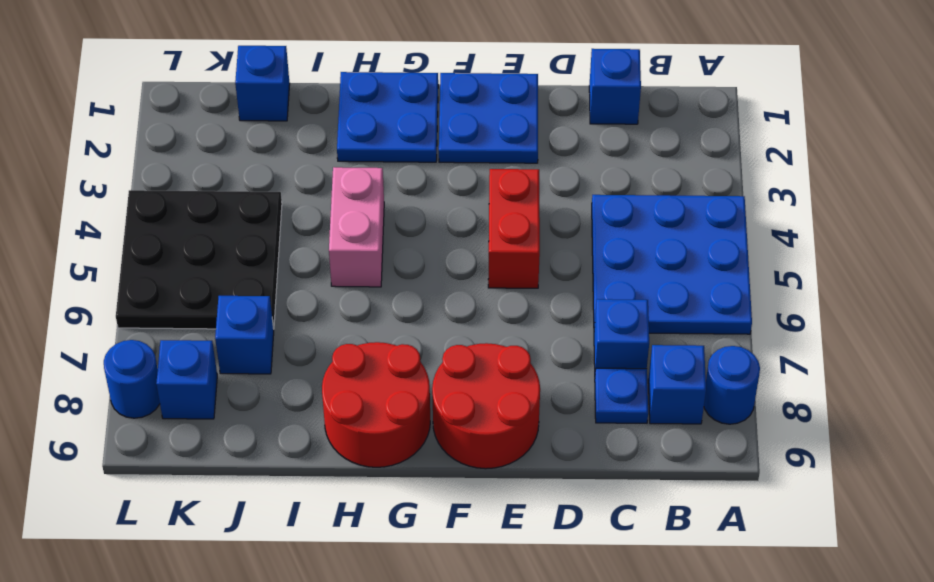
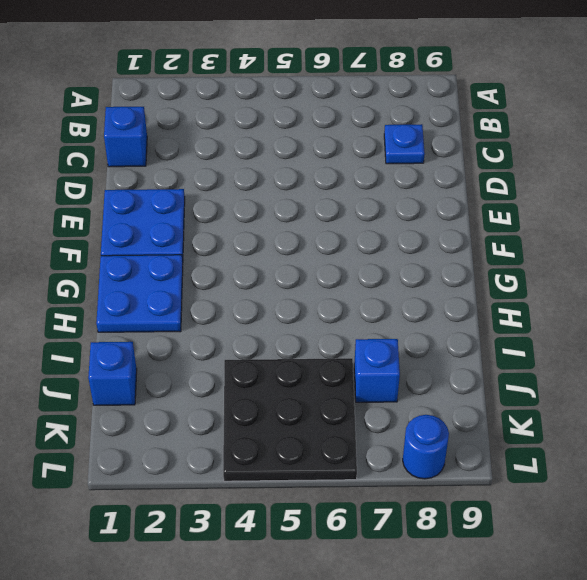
none -> blue plate A4:C6 level 1
none -> blue round brick A8 level 1
none -> blue brick B8 level 1

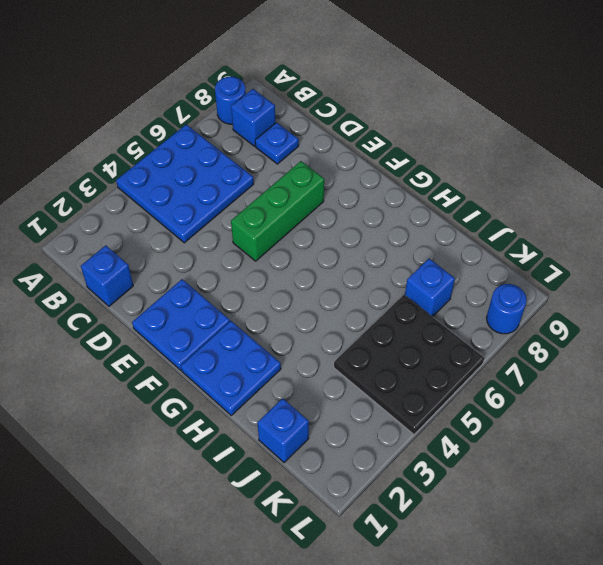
green brick E5:E7 level 1 -> red brick E4:E5 level 1
none -> blue brick C7 level 1
none -> red round brick E8:F9 level 1
none -> red round brick G8:H9 level 1

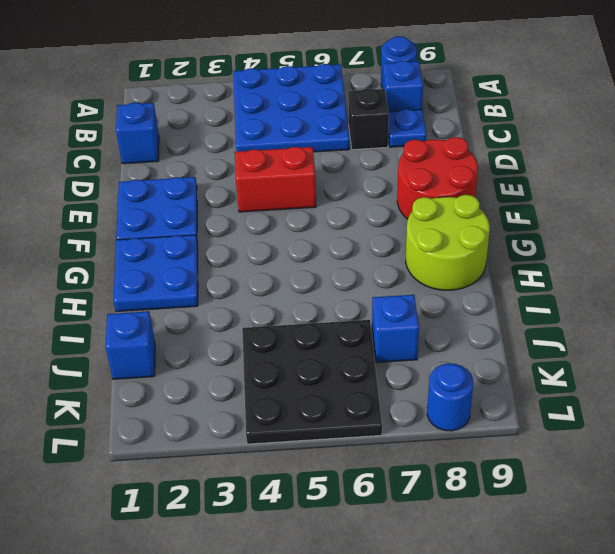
black brick C7 level 1 -> blue brick C7 level 1
lime round brick G8:H9 level 1 -> red round brick G8:H9 level 1
none -> pink brick H4:H5 level 1
none -> blue brick K8 level 1

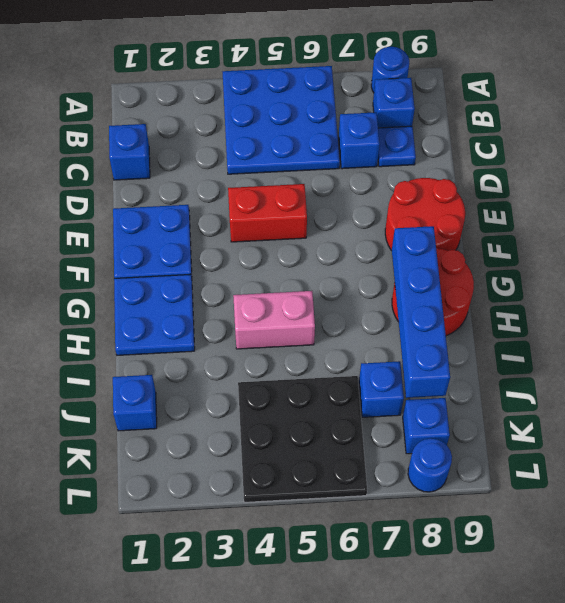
blue brick G8:J8 level 2 -> none

